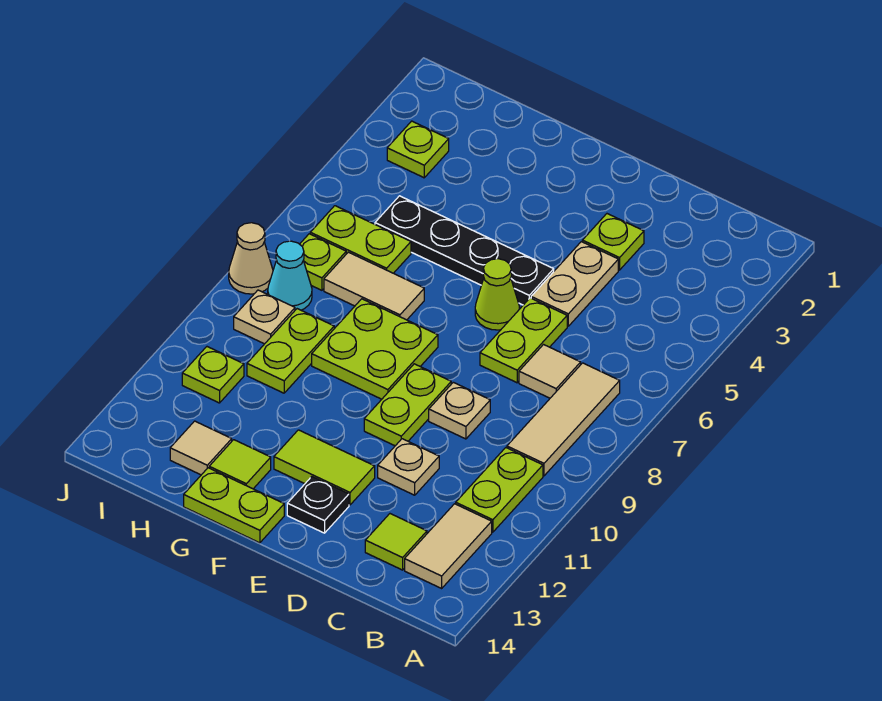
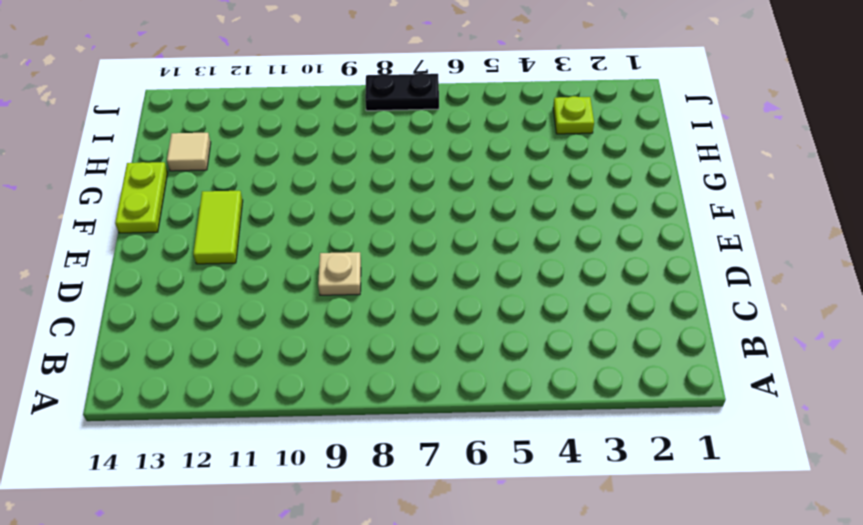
black plate J7:J8 level 1 -> tan cone J8 level 1
none -> tan tile B7:B9 level 1
none -> lime plate B10:B11 level 1
none -> tan tile B12:B13 level 1

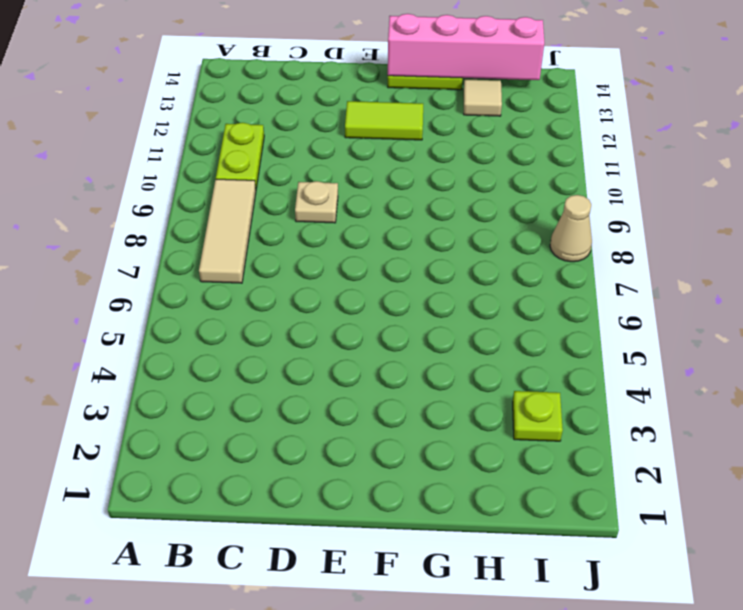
pink brick F14:I14 level 2 -> none
none -> tan tile B12:B13 level 1
none -> tan tile C7 level 1
none -> lime tile C13 level 1

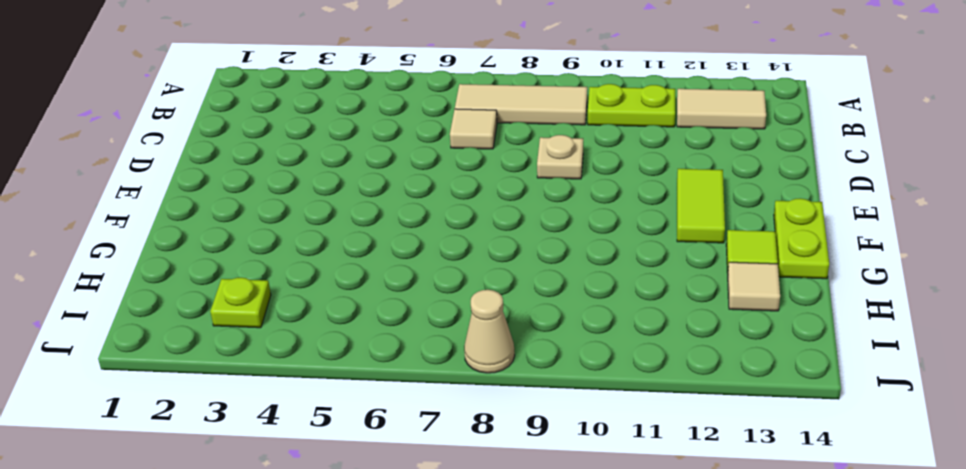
none -> lime tile C13 level 1
none -> lime plate D3 level 1
none -> tan plate D4:D5 level 1

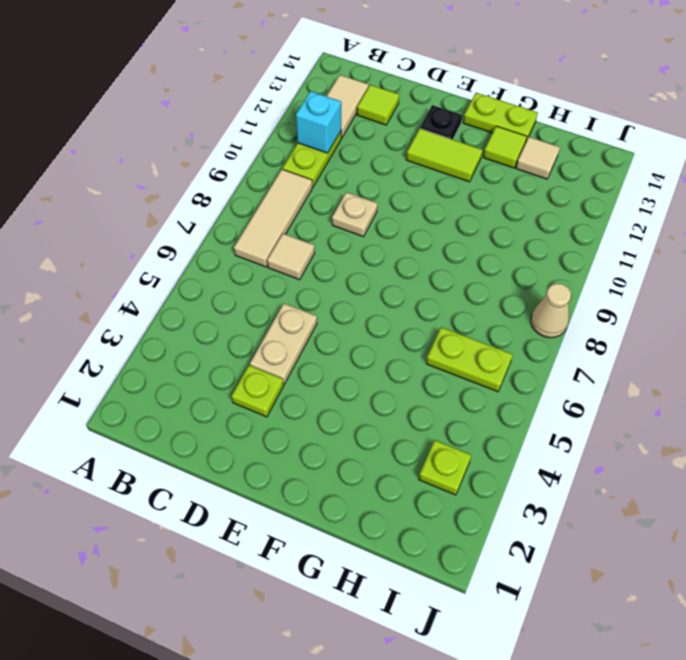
cyan brick B11 level 2 -> none
none -> lime plate D6:D7 level 1
none -> tan plate D11 level 1
none -> black plate E5:H5 level 1

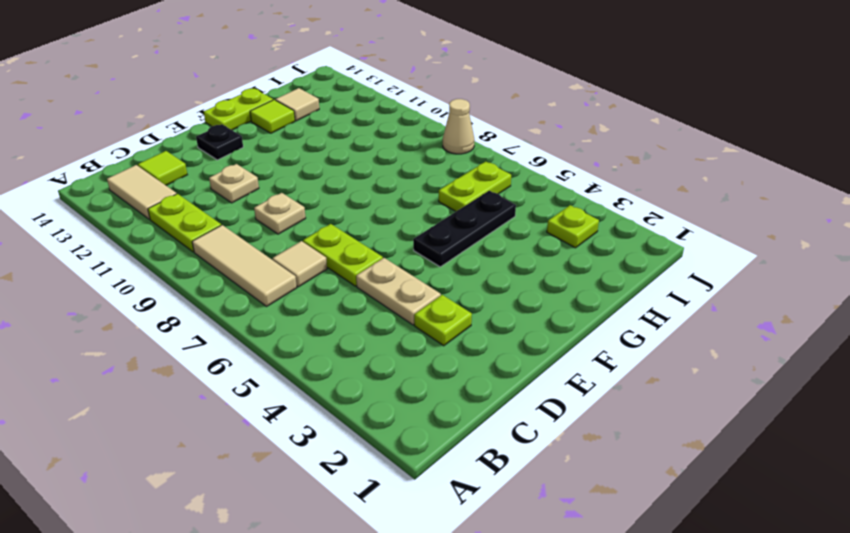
black plate F5:H5 level 1 -> black plate E5:H5 level 1
none -> lime cone E6 level 1
none -> lime plate E9:E10 level 1
none -> lime tile E12:F12 level 1

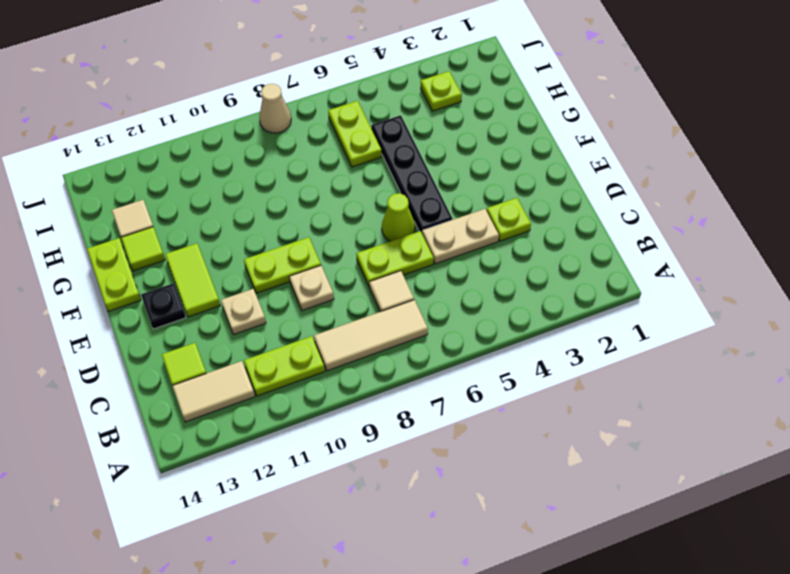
none -> lime plate F8:G9 level 1
none -> tan tile G7:H7 level 1
none -> lime plate H9:H10 level 1

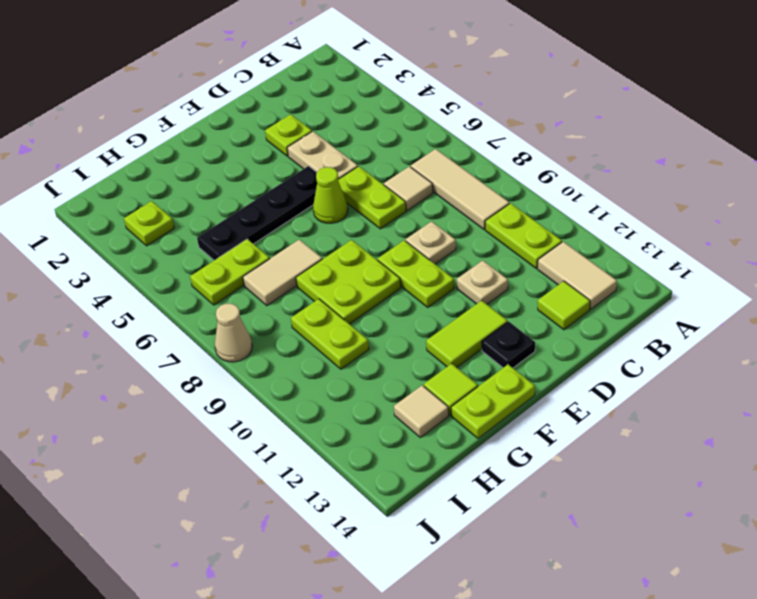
none -> lime plate I7 level 1
none -> cyan cone I8 level 1
none -> tan plate I9 level 1

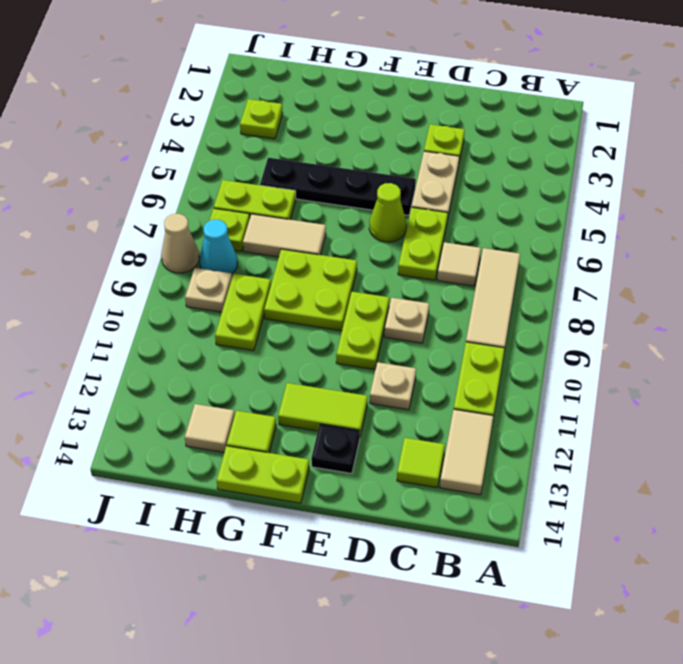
none -> lime plate I11 level 1

